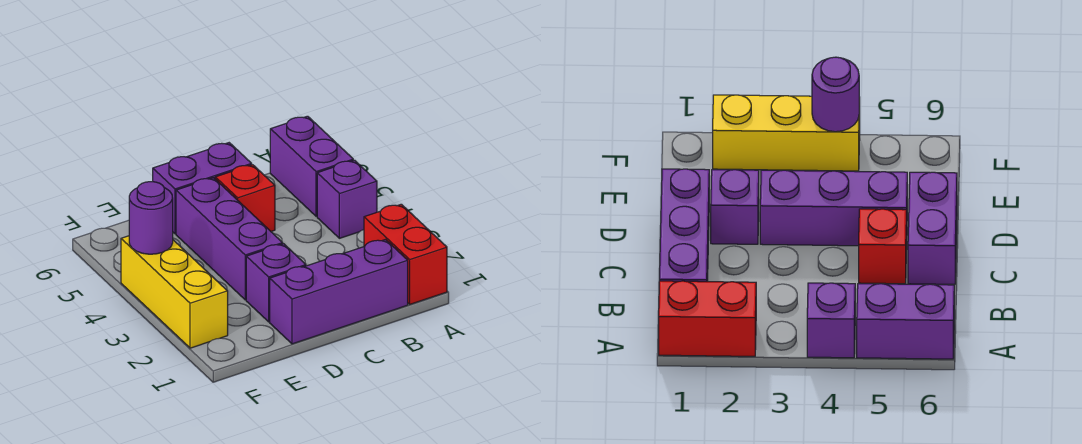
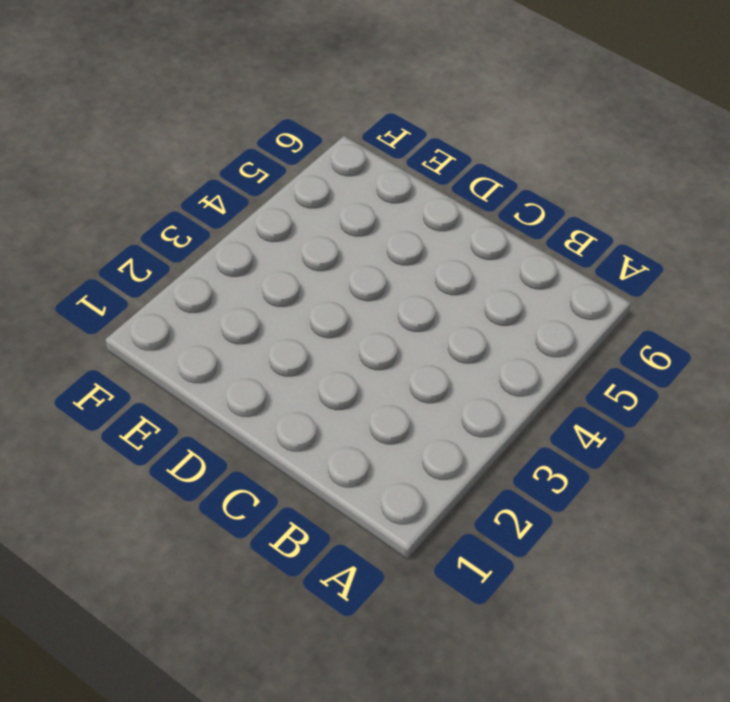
none -> red brick A1:A2 level 1
none -> purple brick A4 level 1

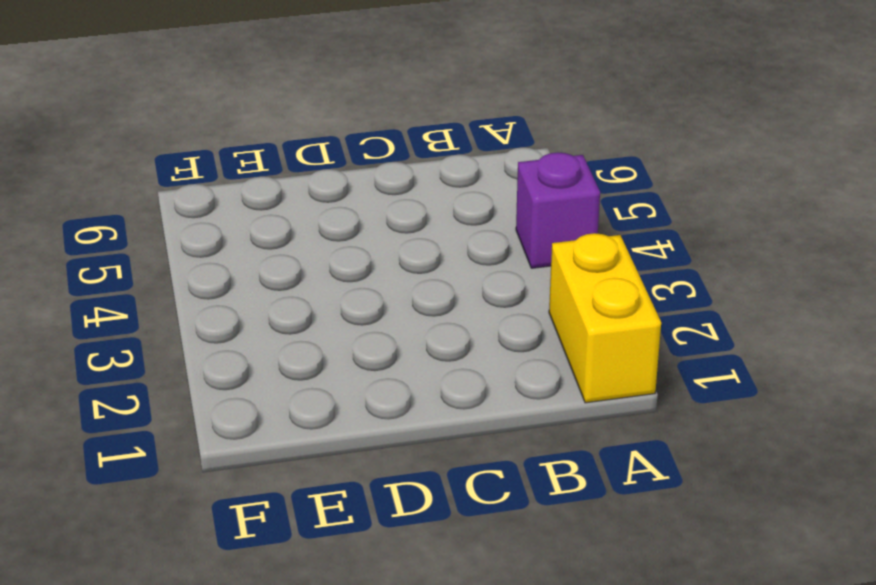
yellow brick A1:A2 level 1 -> red brick A1:A2 level 1
none -> purple brick A5:A6 level 1
none -> purple brick B1:D1 level 1

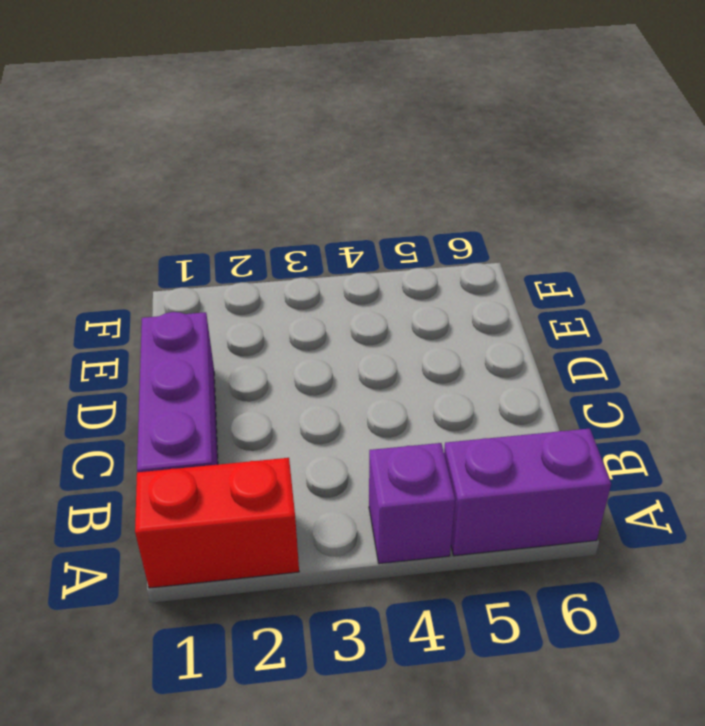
none -> red brick C5 level 1
none -> purple brick C6:D6 level 1

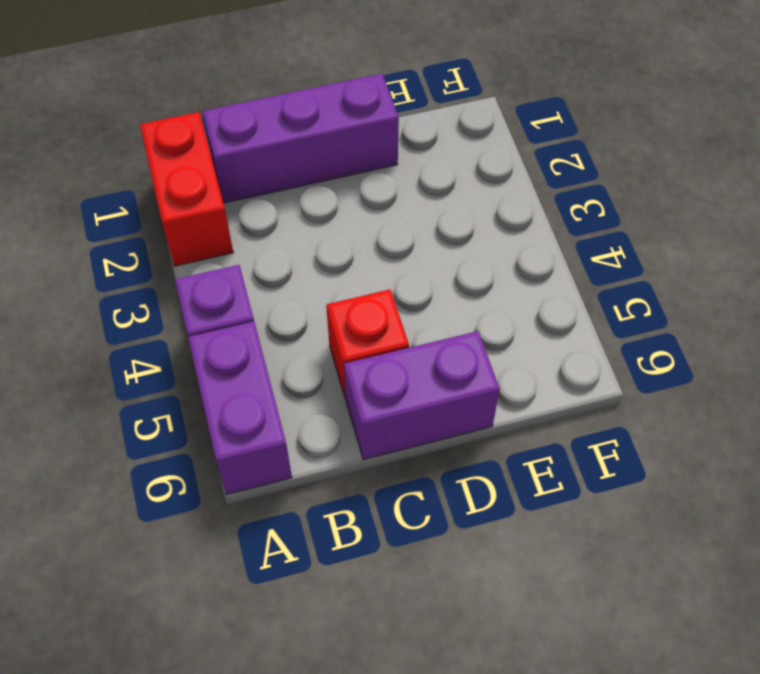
none -> purple brick D2 level 1
none -> purple brick D3:D5 level 1

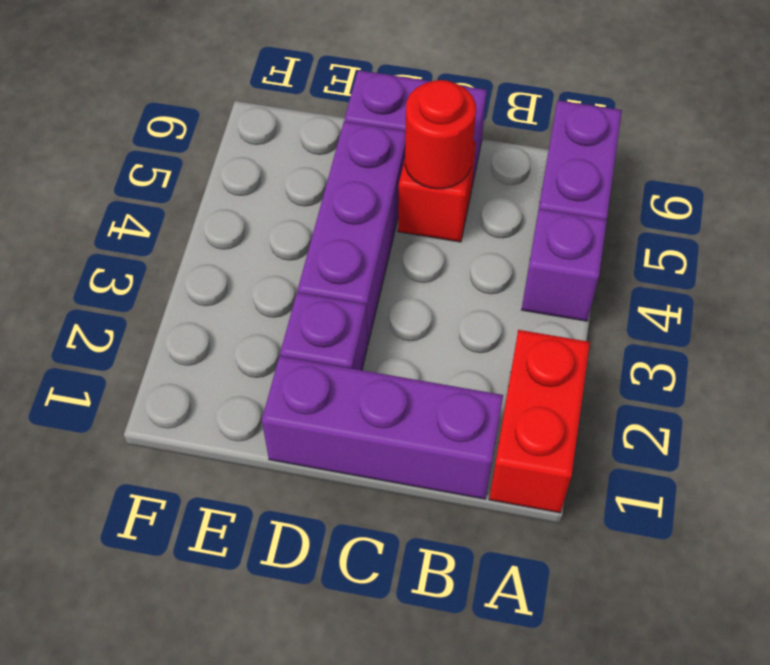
red round brick C5 level 2 -> none
none -> yellow brick F2:F4 level 1
none -> purple round brick F4 level 2

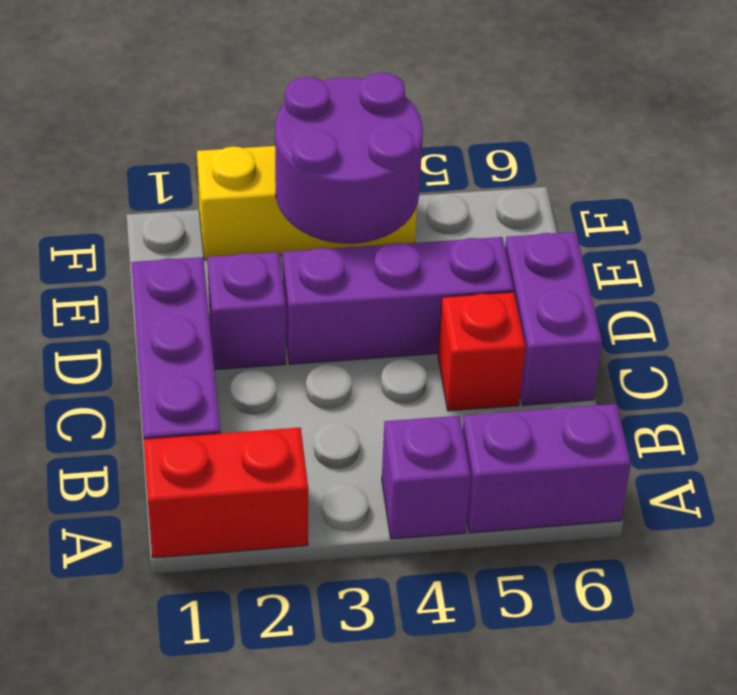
purple round brick E3:F4 level 2 -> purple round brick F4 level 2

